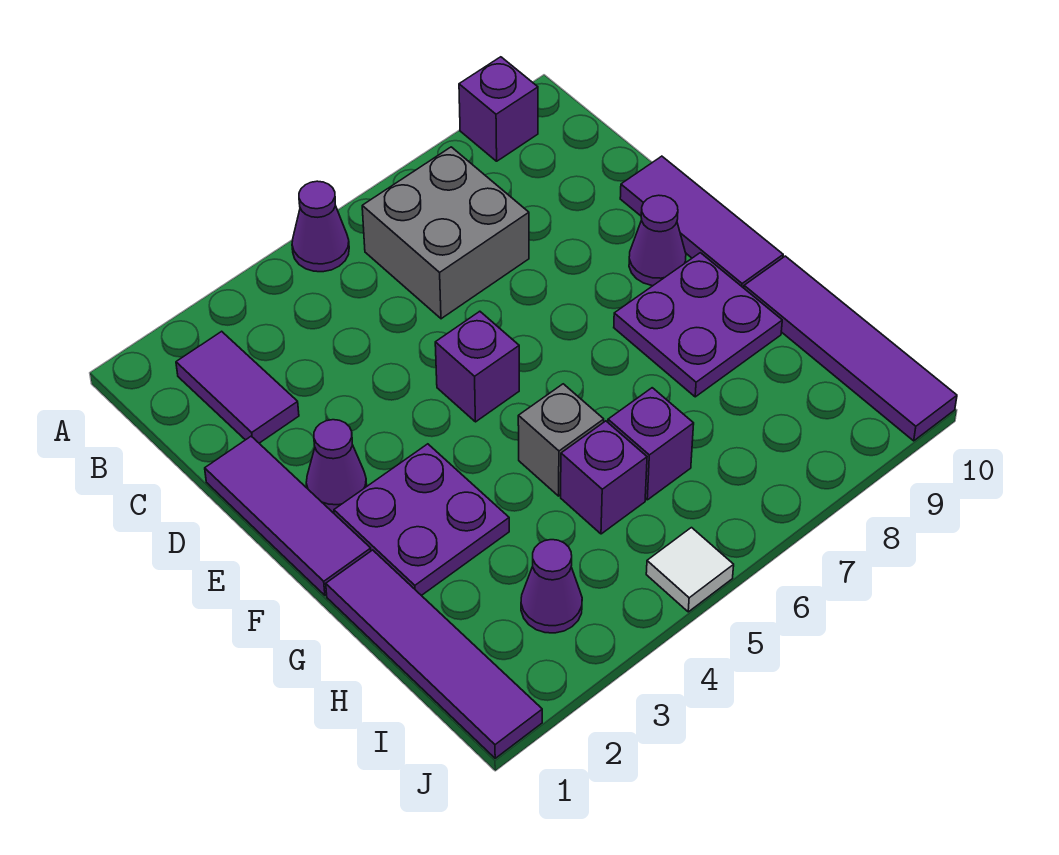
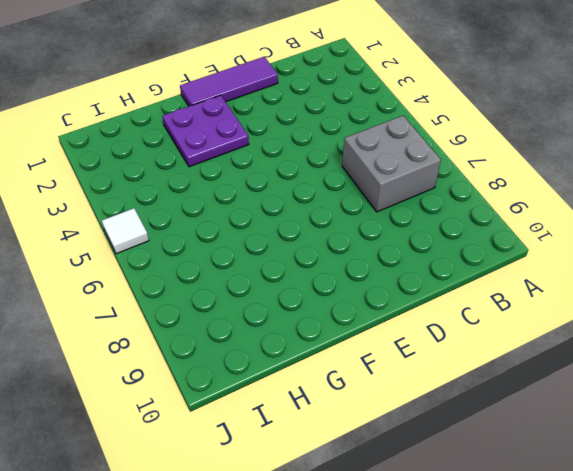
none -> purple cone A5 level 1
none -> purple brick A9 level 1
none -> purple tile B2:C2 level 1

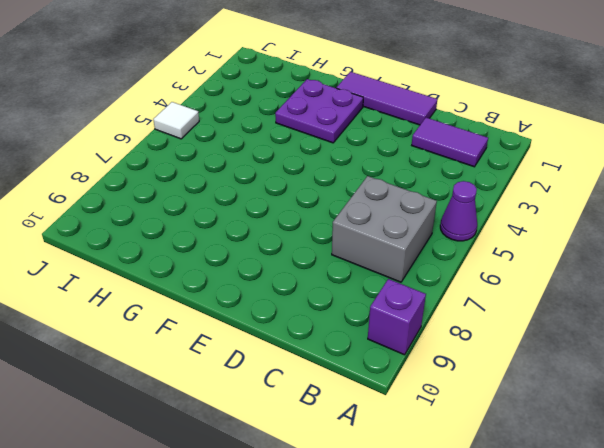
none -> purple tile D10:F10 level 1
none -> purple cone E2 level 1
none -> purple brick E5 level 1

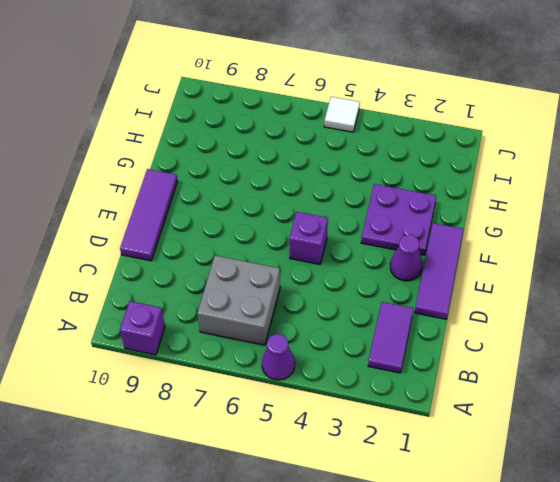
none -> purple cone E9 level 1
none -> purple plate F8:G9 level 1
none -> purple tile G1:J1 level 1

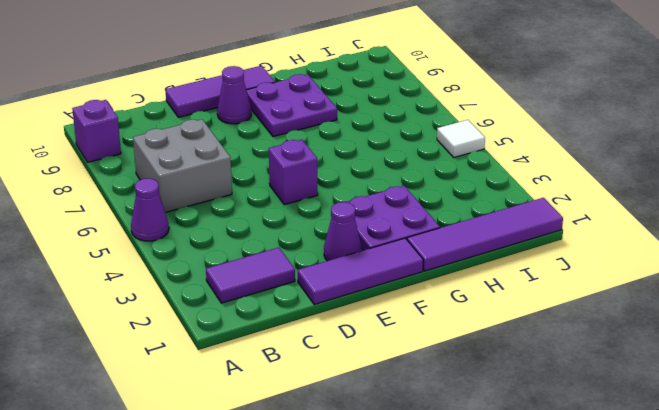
none -> grey brick G5 level 1
none -> purple tile G10:J10 level 1
none -> purple brick H5 level 1

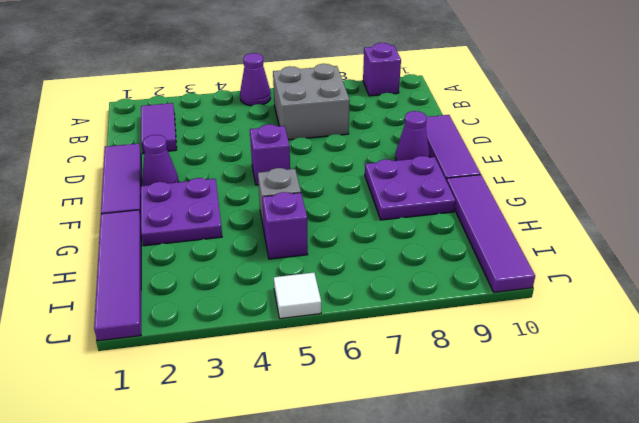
none -> purple brick H6 level 1
none -> purple cone I3 level 1

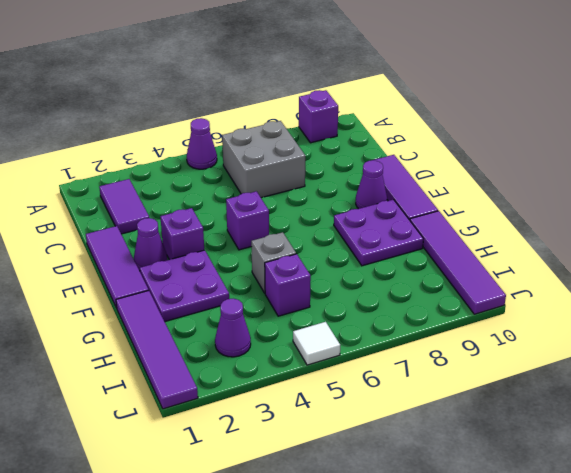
purple brick E3 level 1 -> purple brick H6 level 1

